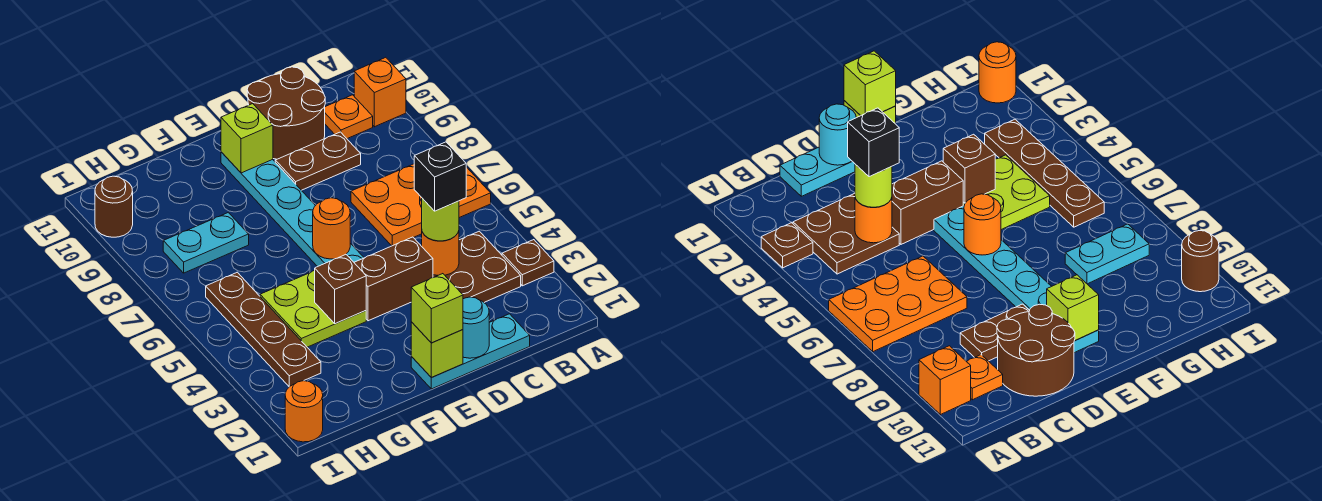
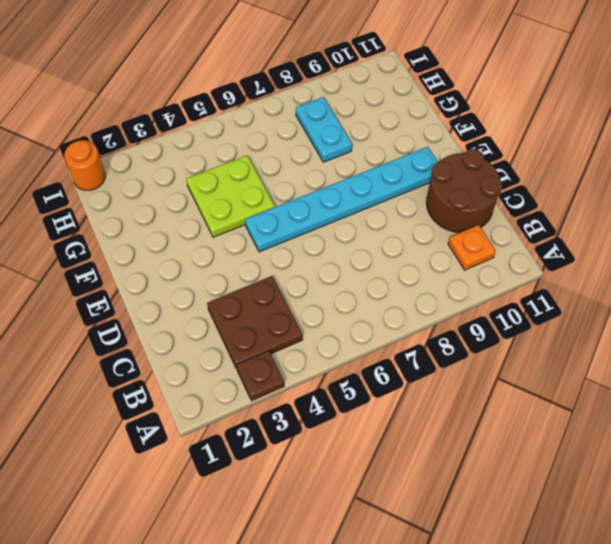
none -> orange plate A6:C7 level 1
none -> orange brick A10 level 1
none -> cyan plate C1:E1 level 1

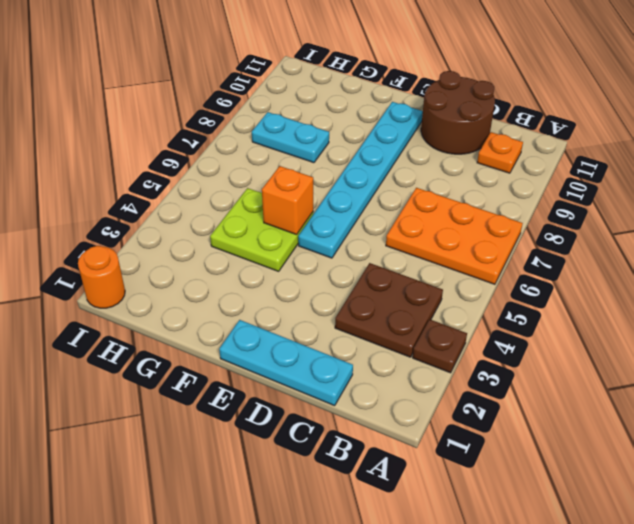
orange brick F5 level 2 -> orange brick A10 level 1
none -> brown plate C9:D9 level 1
none -> brown brick D4:E4 level 1
none -> brown plate H3:H6 level 1

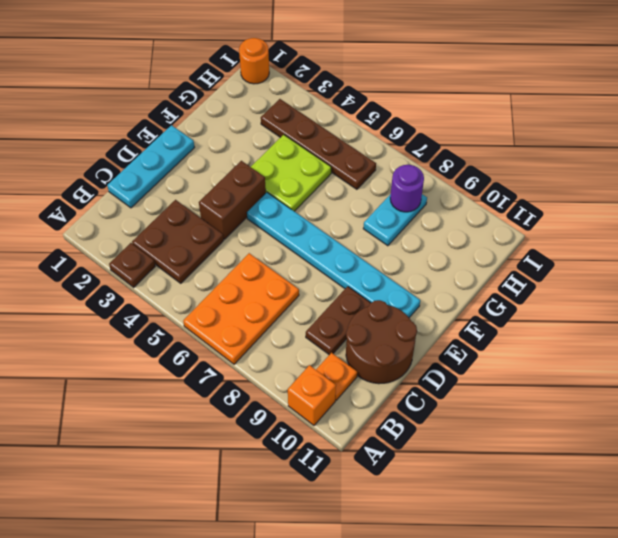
purple round brick H8 level 2 -> none
none -> brown round brick I10 level 1
none -> orange round brick C4 level 2
none -> cyan round brick D1 level 2

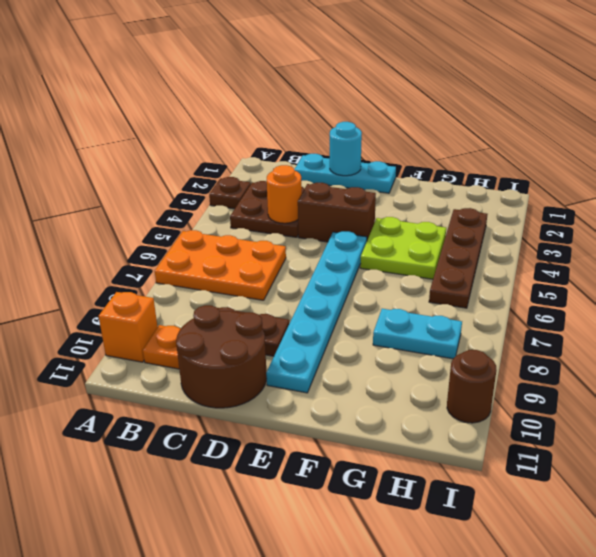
none -> orange round brick I1 level 1
none -> lime brick E1 level 2
none -> orange round brick E6 level 2

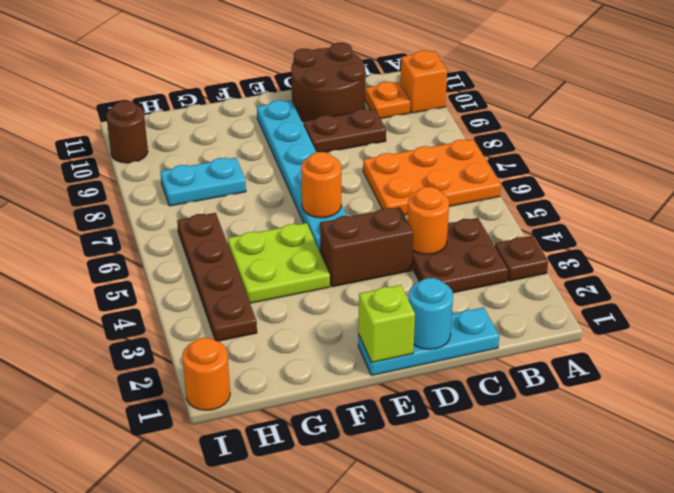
none -> lime brick E10 level 2
none -> brown brick F4 level 2
none -> lime round brick C4 level 3

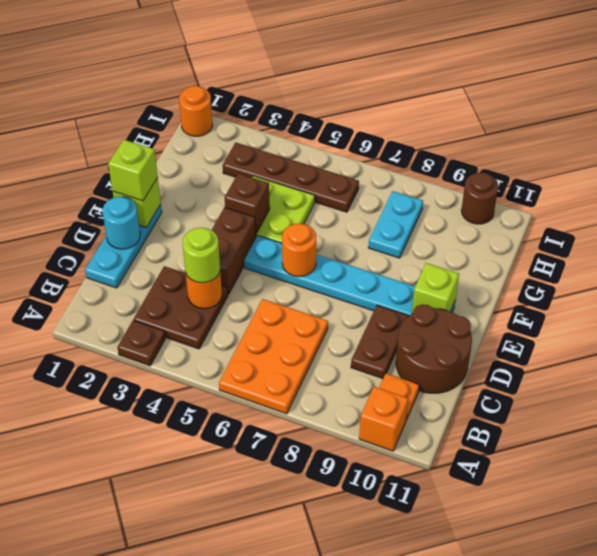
none -> black brick C4 level 4

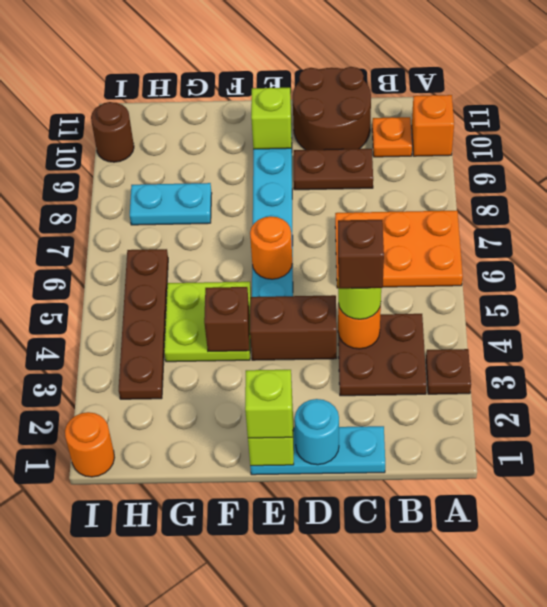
brown brick C4 level 4 -> black brick C4 level 4

